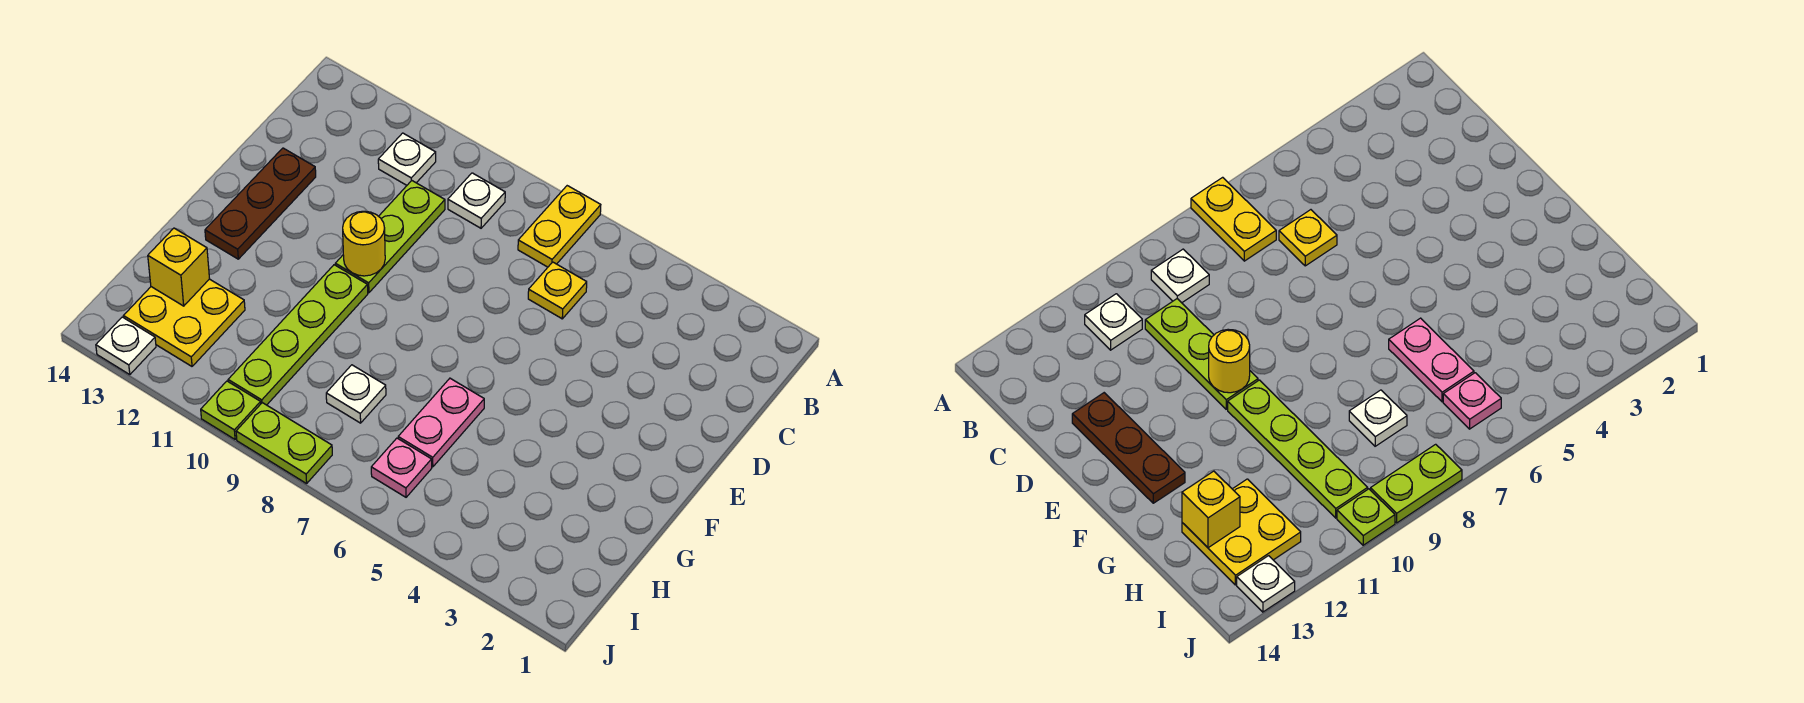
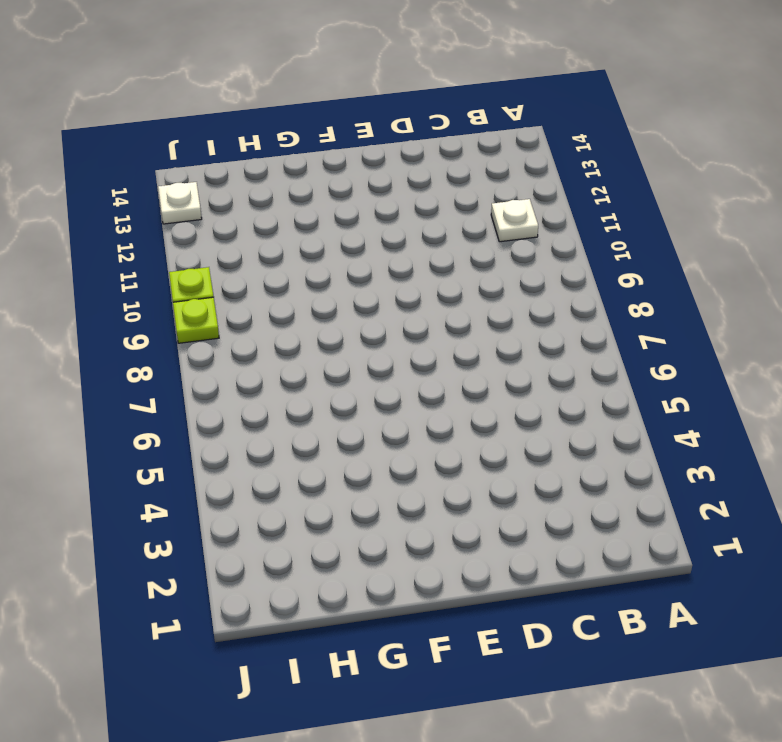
lime plate J9 level 1 -> lime plate J8:J9 level 1
none -> yellow plate A7:B7 level 1
none -> white plate B9 level 1
none -> yellow plate C6 level 1

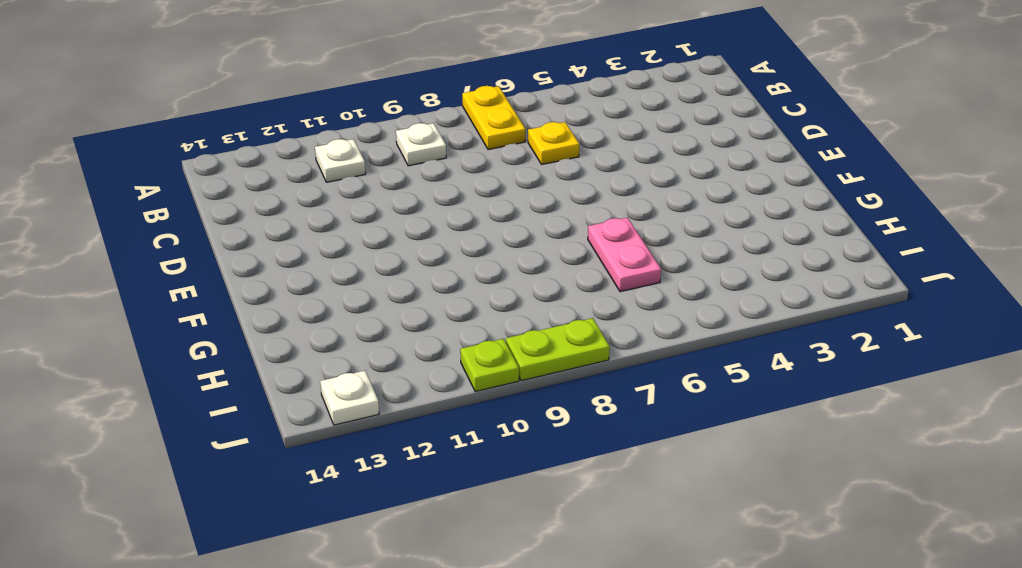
none -> lime plate C10:E10 level 1
none -> brown plate D13:F13 level 1
none -> lime plate F10:I10 level 1

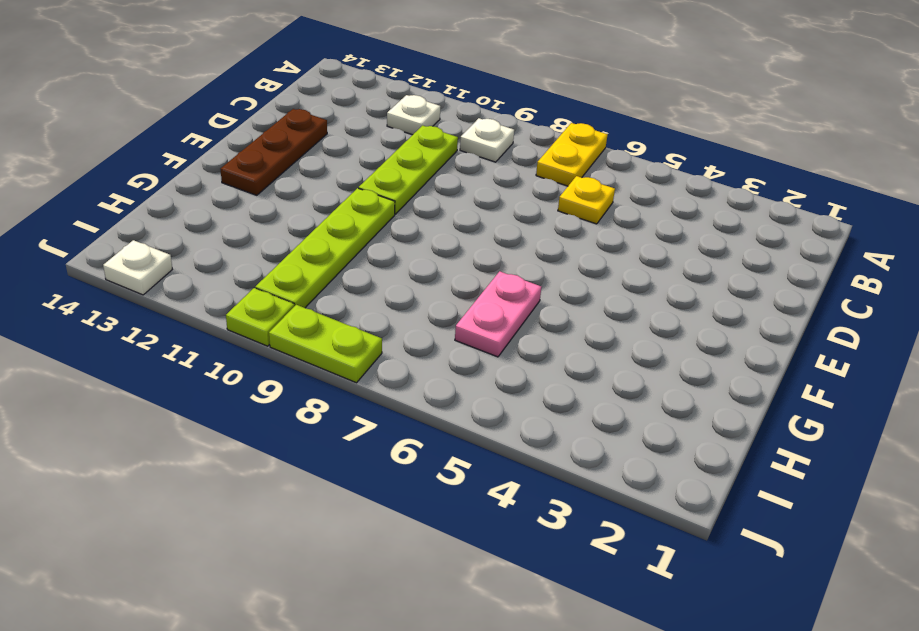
none -> white plate H8 level 1
none -> yellow plate H12:I13 level 1
none -> pink plate I6 level 1

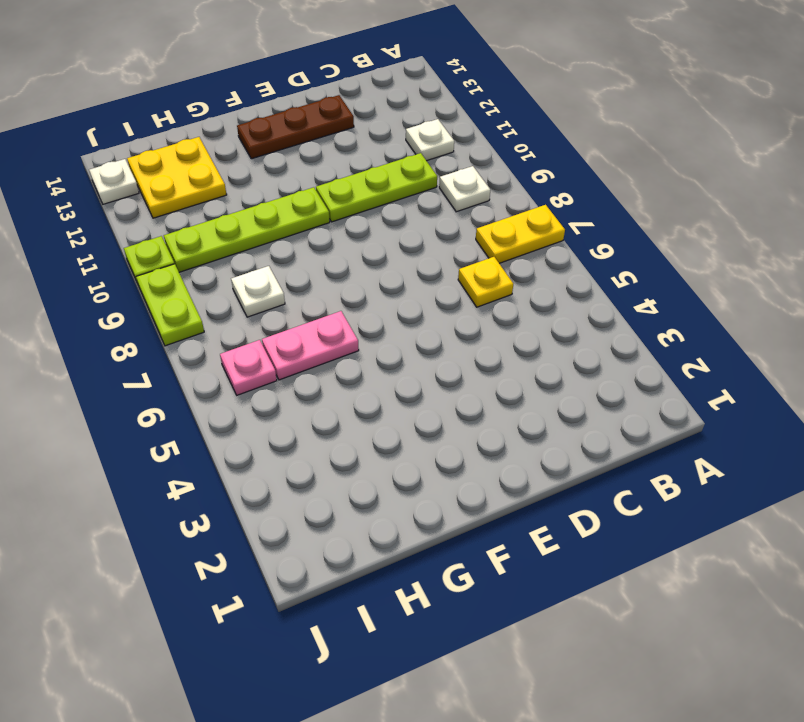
none -> yellow round brick E10 level 2
none -> yellow brick H13 level 2

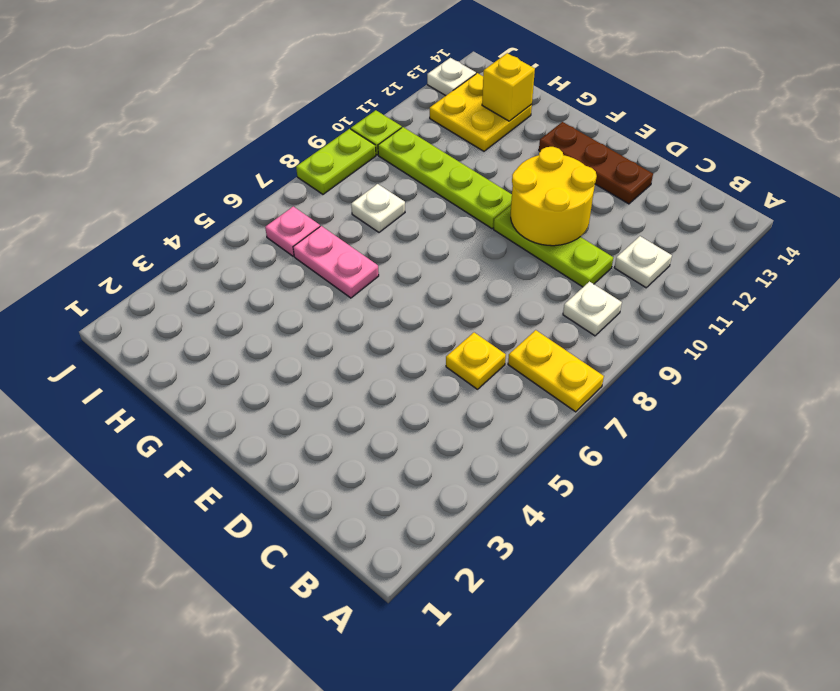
yellow round brick D10:E11 level 2 -> yellow round brick E10 level 2

